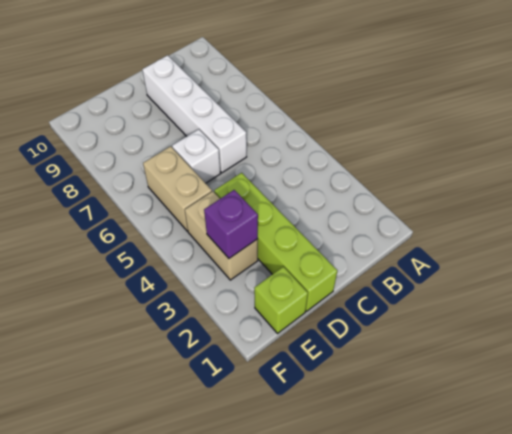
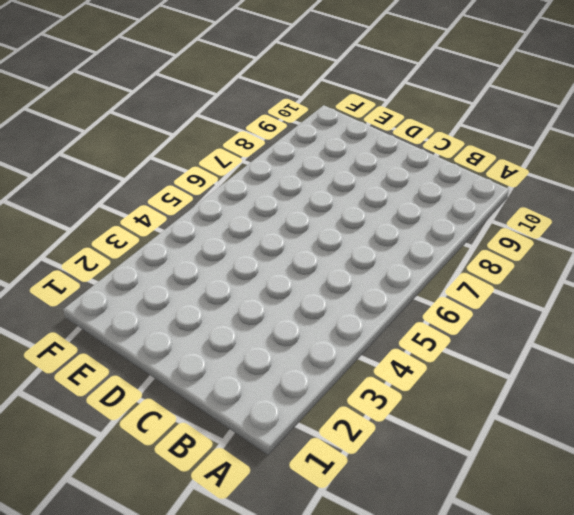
none -> white brick C6:C9 level 1
none -> lime brick D1:D4 level 1

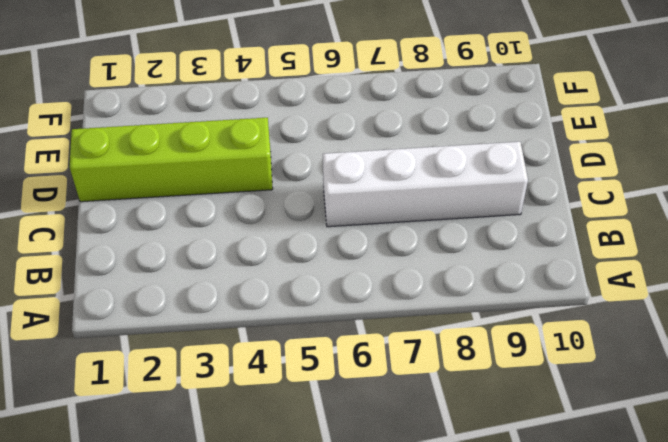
none -> white brick D6 level 1
none -> lime brick E1 level 1

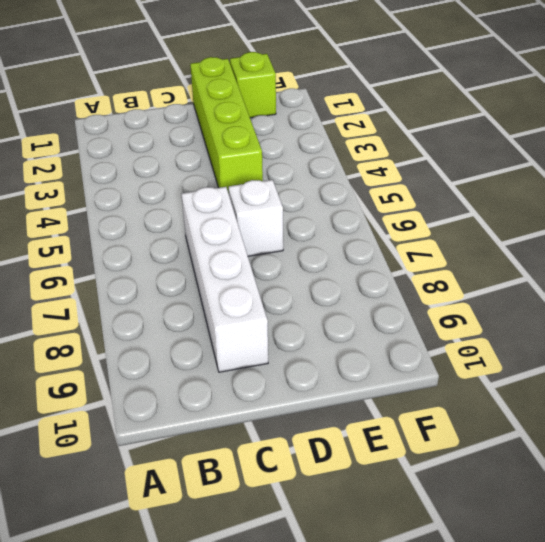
none -> tan brick E3:E4 level 1
none -> tan brick E5:E6 level 1

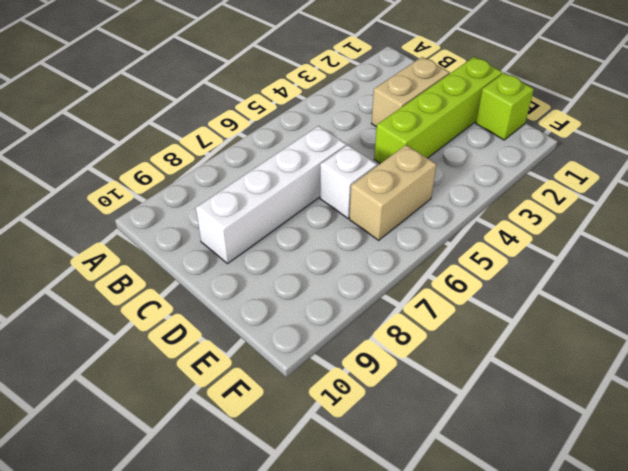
tan brick C2:C3 level 1 -> tan brick E3:E4 level 1
none -> purple brick E3 level 2

